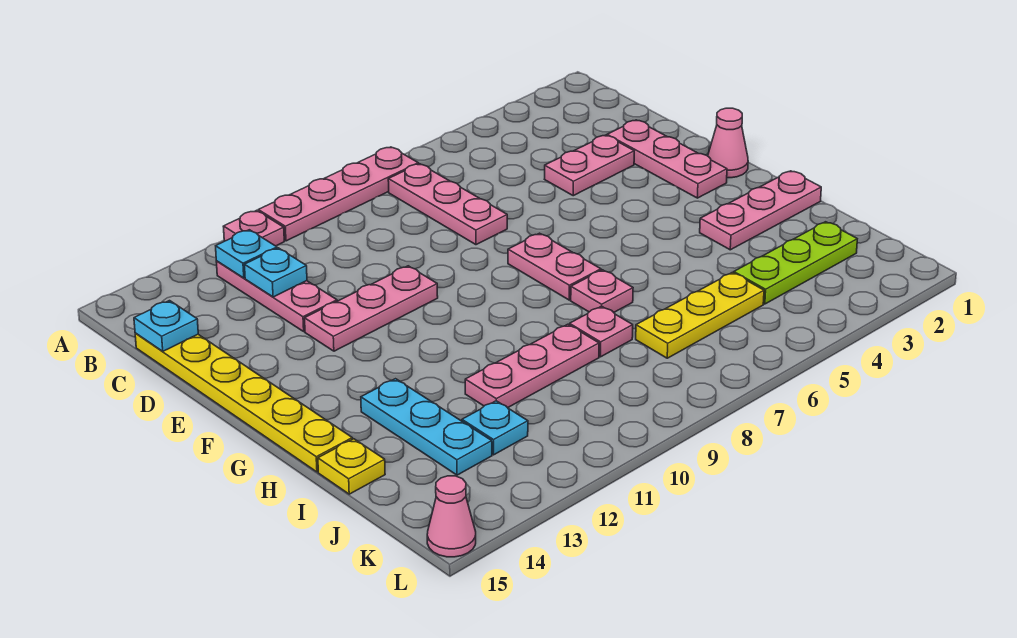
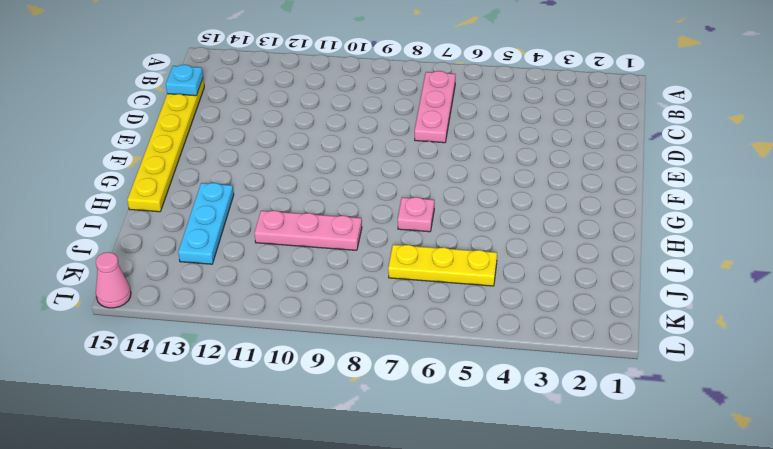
none -> pink plate A7:A10 level 1
none -> pink plate A11 level 1
none -> pink plate B12:D12 level 1

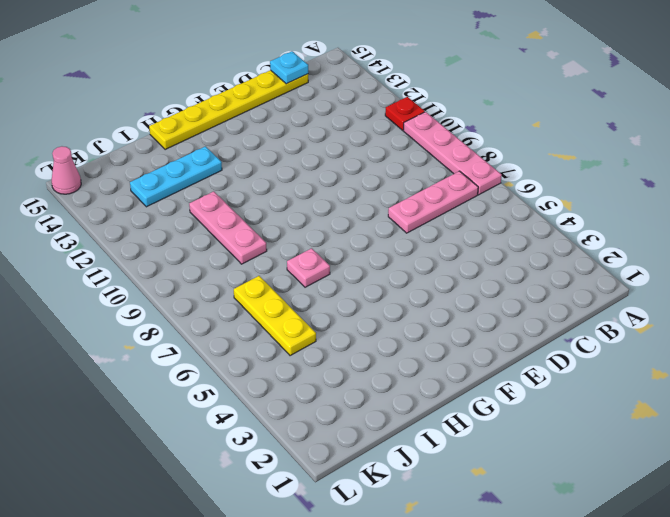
red plate A11 level 1 -> pink plate A11 level 1
none -> pink plate B12:D12 level 1
none -> pink plate D2:F2 level 1
none -> pink plate D3:D4 level 1

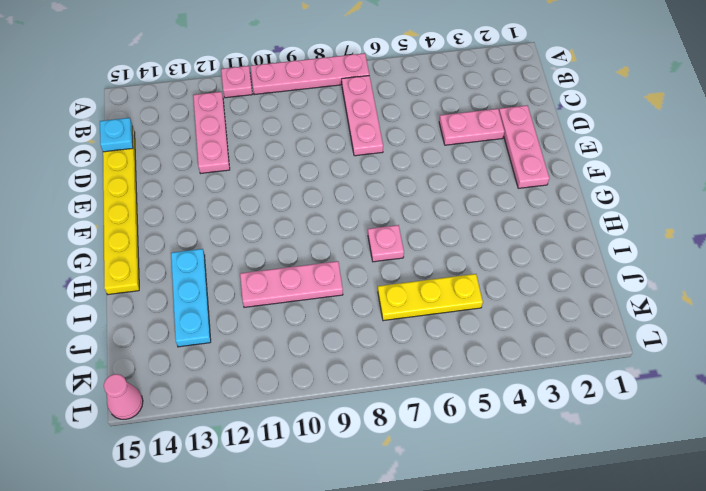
none -> pink plate E10:E12 level 1
none -> pink cone F1 level 1
none -> pink plate F7:G7 level 1

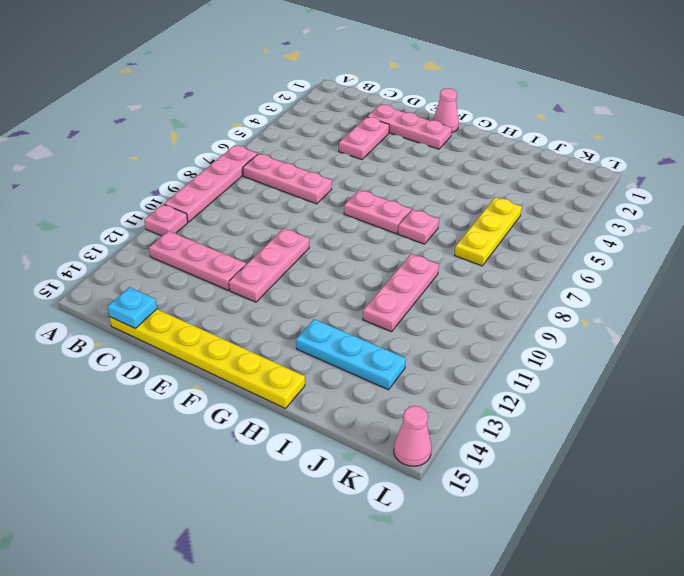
none -> pink plate H1:H3 level 1
none -> pink plate I8 level 1
none -> yellow plate I15 level 1

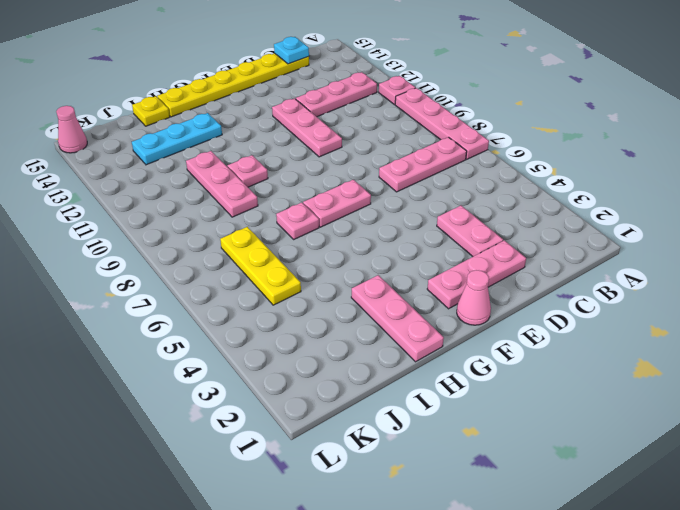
pink plate H10 level 1 -> pink plate I8 level 1
none -> lime plate J2:J4 level 1
none -> cyan plate J12 level 1
none -> cyan plate B12 level 2

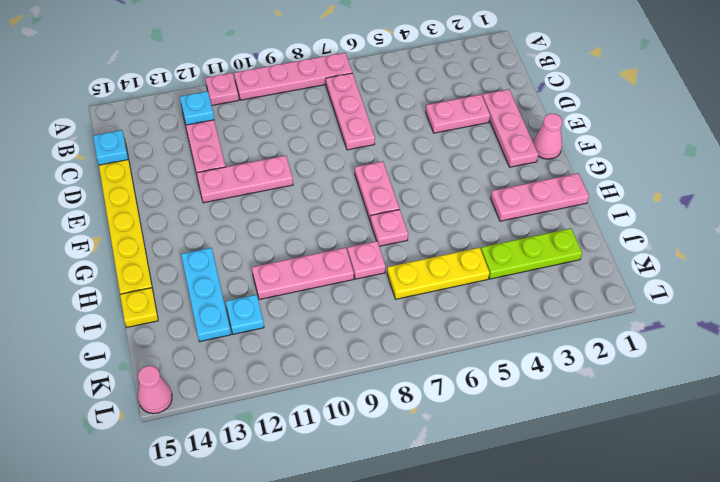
none -> cyan plate C12 level 2

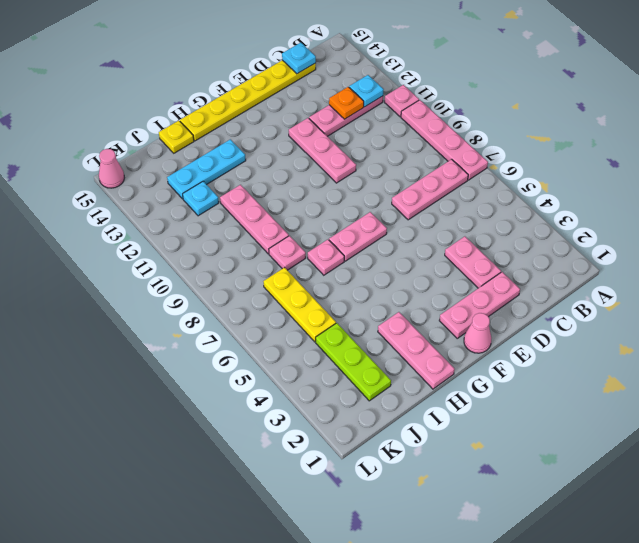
orange plate C12 level 2 -> cyan plate C12 level 2

